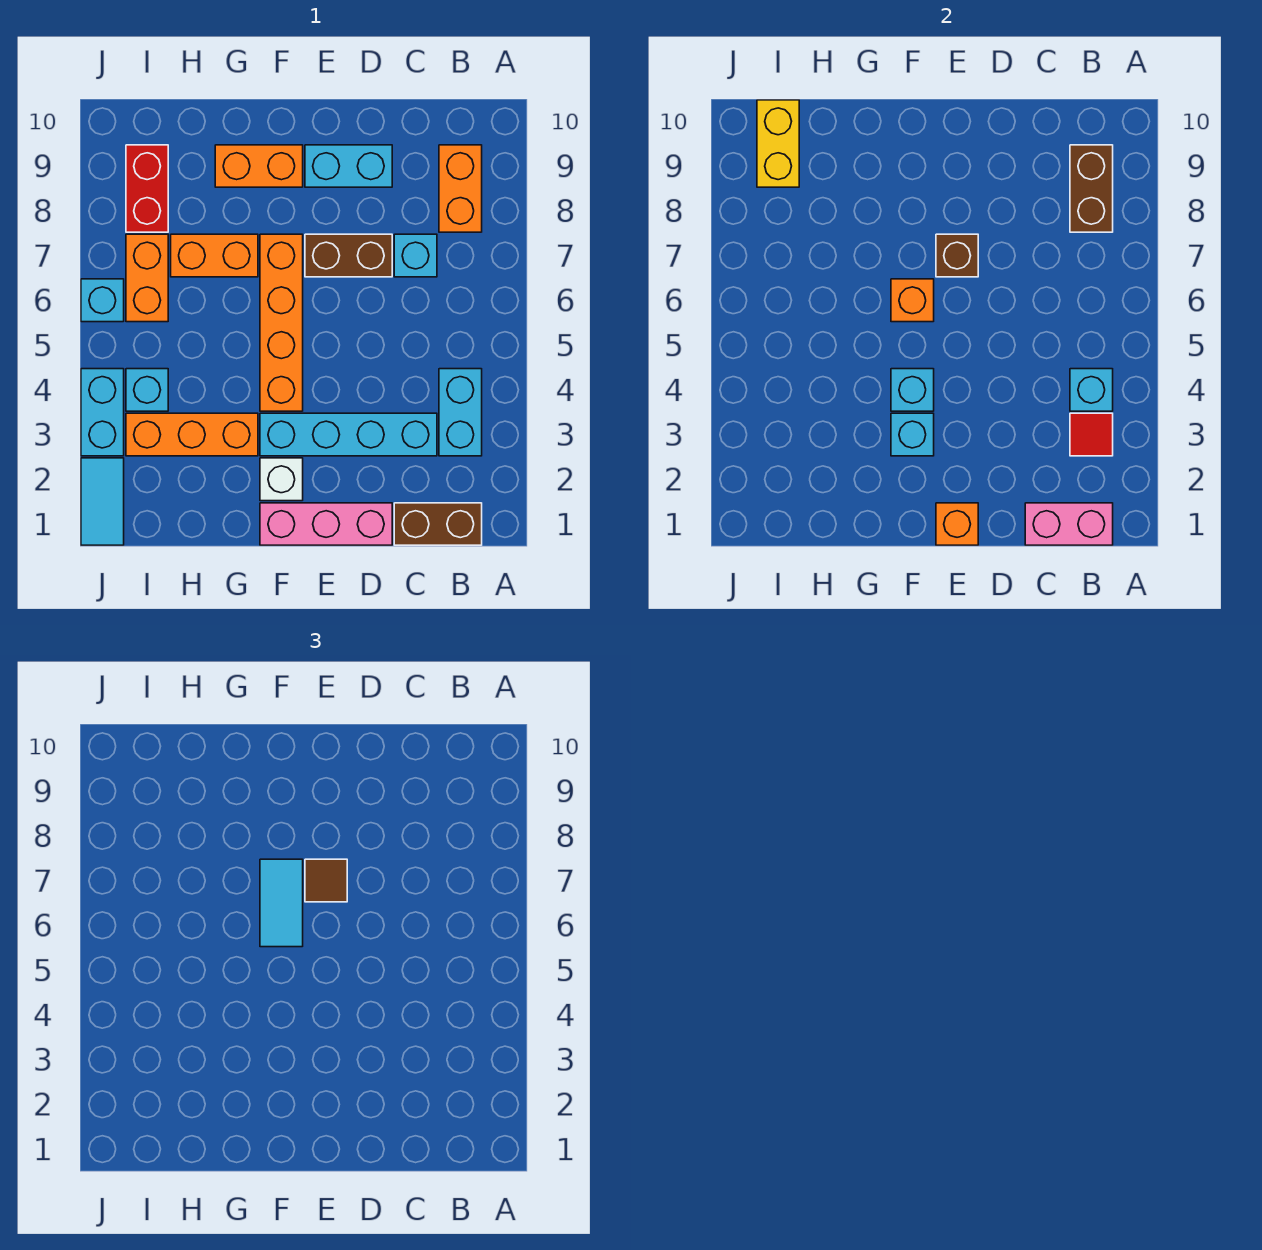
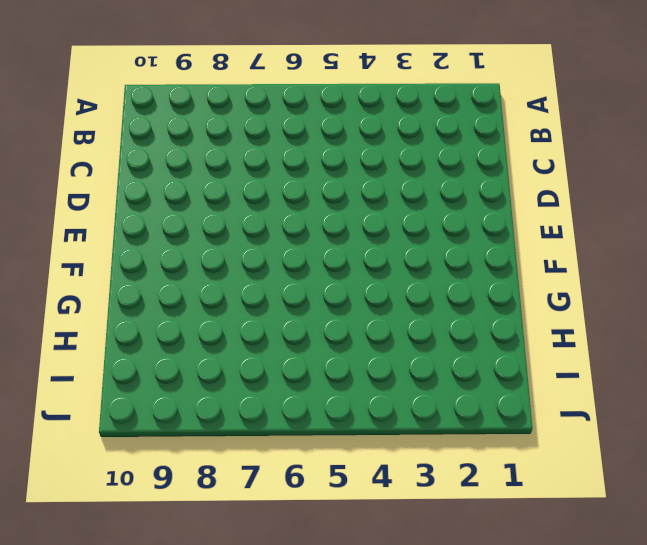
none -> brown brick B1:C1 level 1
none -> cyan brick B3:B4 level 1
none -> orange brick B8:B9 level 1
none -> cyan brick C3:F3 level 1

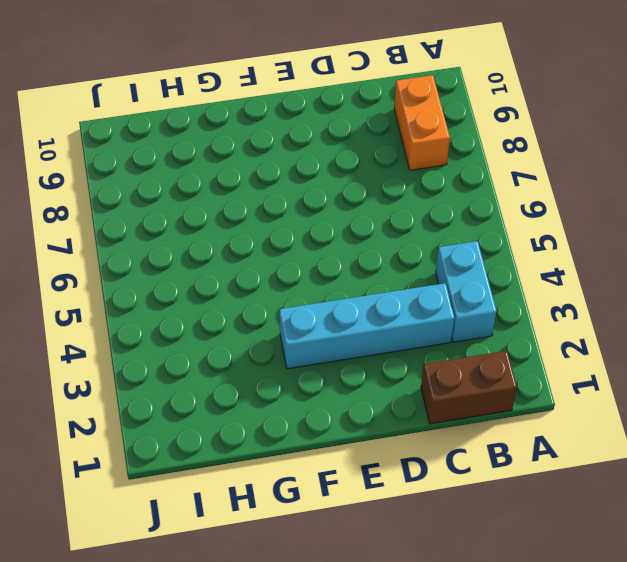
none -> cyan brick C7 level 1
none -> pink brick D1:F1 level 1
none -> brown brick D7:E7 level 1
none -> cyan brick D9:E9 level 1

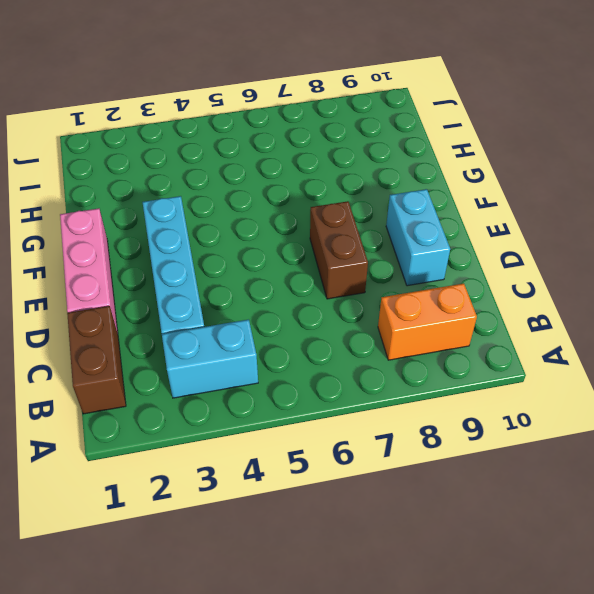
none -> cyan brick C7 level 1
none -> white brick F2 level 1
none -> orange brick F4:F7 level 1
none -> orange brick F9:G9 level 1

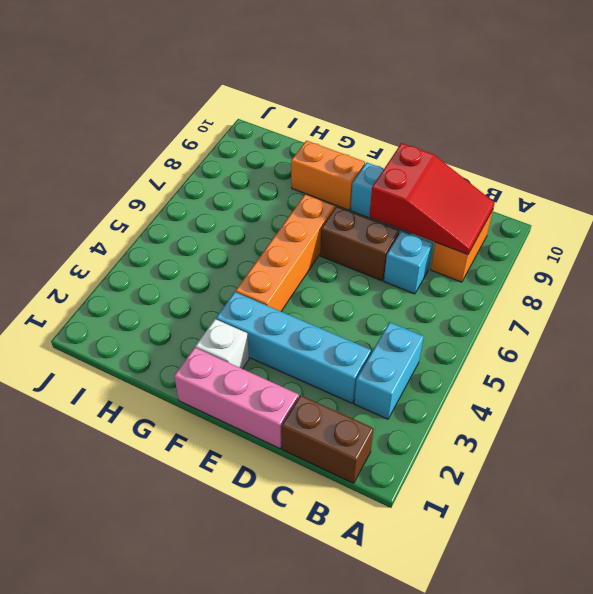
red slope B8:D9 level 2 top D -> brown brick B8:B9 level 2
none -> orange brick G3:I3 level 1
none -> orange brick G7:H7 level 1
none -> cyan brick I4 level 1
none -> orange brick I6:I7 level 1

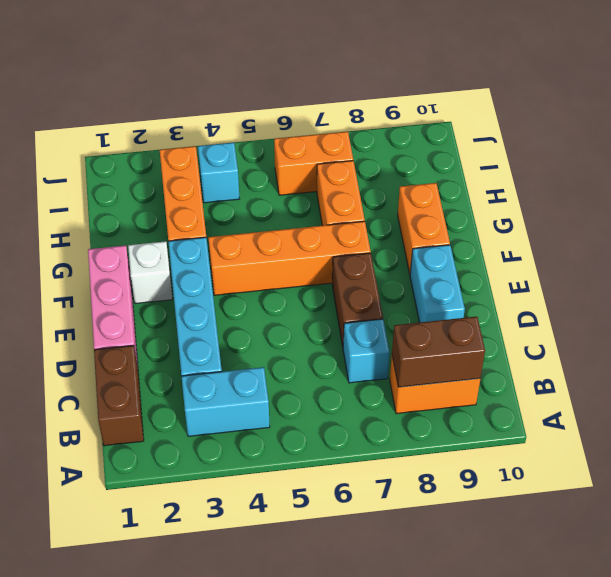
none -> red brick I8:I9 level 1
none -> cyan tile J1:J2 level 1
none -> cyan brick J3:J4 level 1
none -> cyan brick J6 level 1

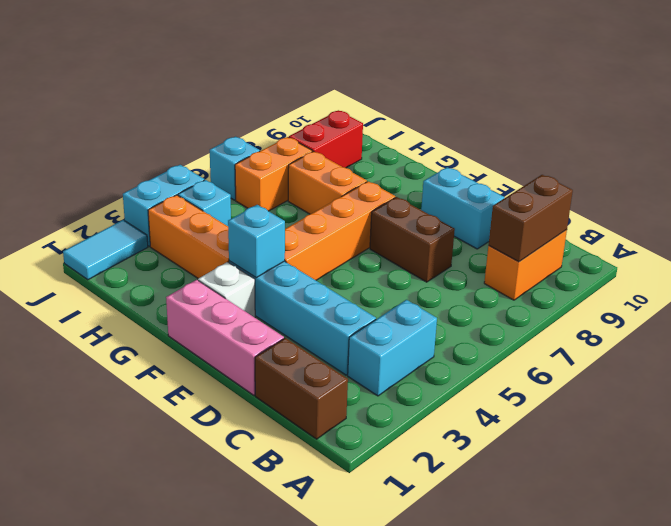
none -> cyan brick C7 level 1
none -> orange brick F9:G9 level 1
none -> pink brick B1:C1 level 2
none -> red tile B3 level 2

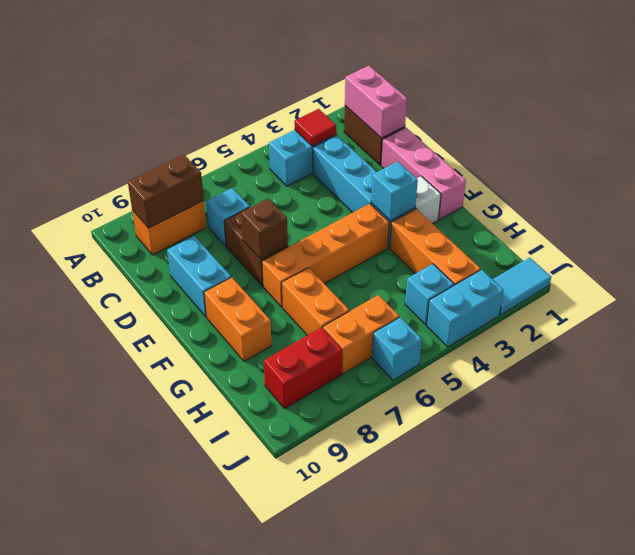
none -> cyan brick B4 level 2
none -> orange brick E1 level 2
none -> cyan brick F4 level 2
none -> orange brick F6 level 2

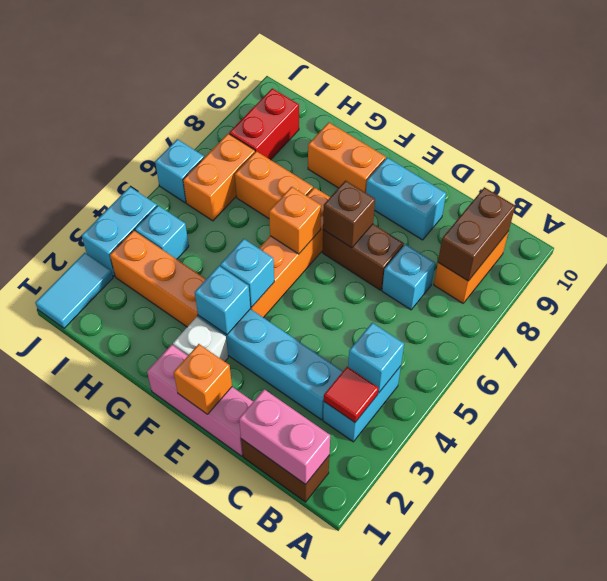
none -> yellow brick I9:I10 level 2
none -> brown tile E7 level 3
none -> cyan tile F6:F7 level 3

